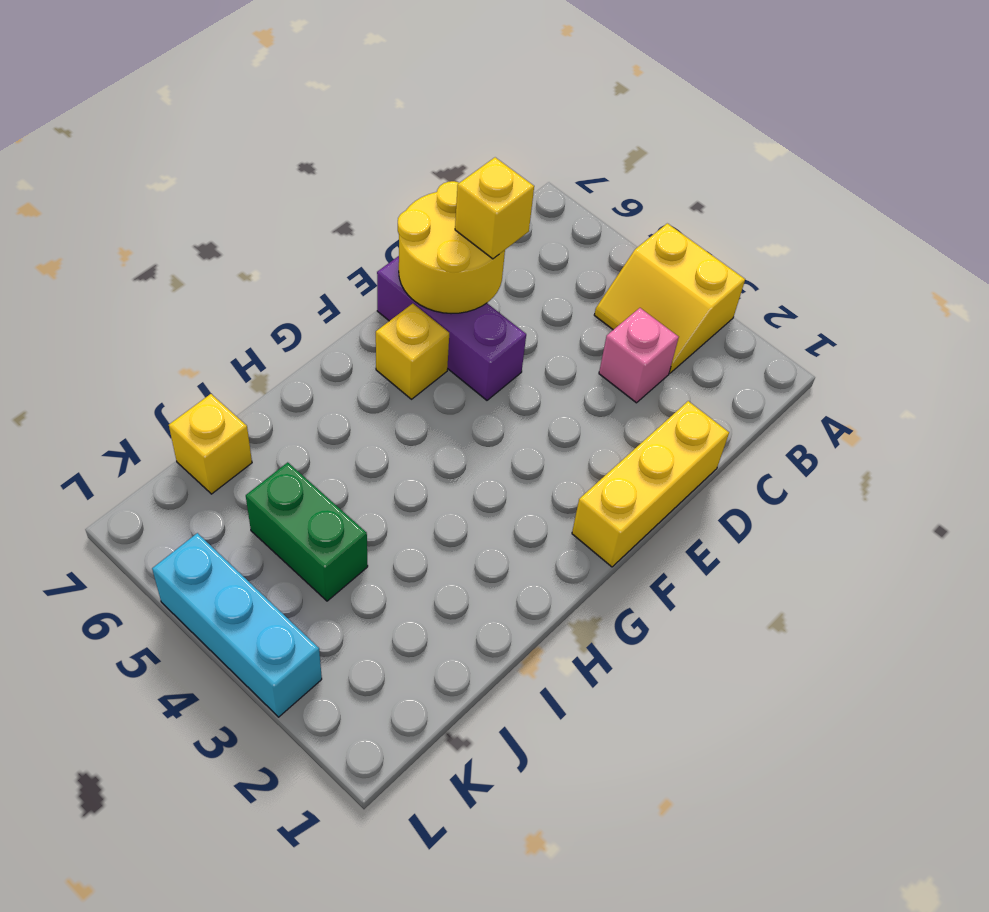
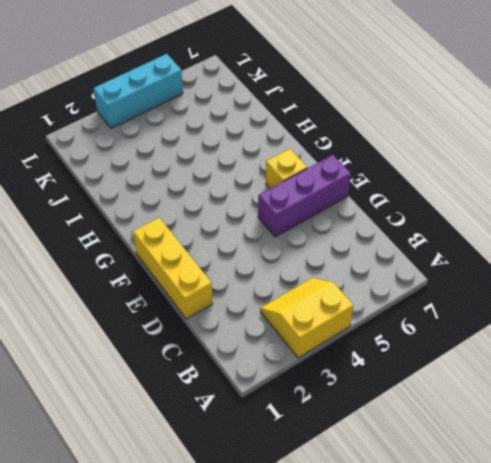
none -> pink brick C3 level 1
none -> green brick J4:J5 level 1

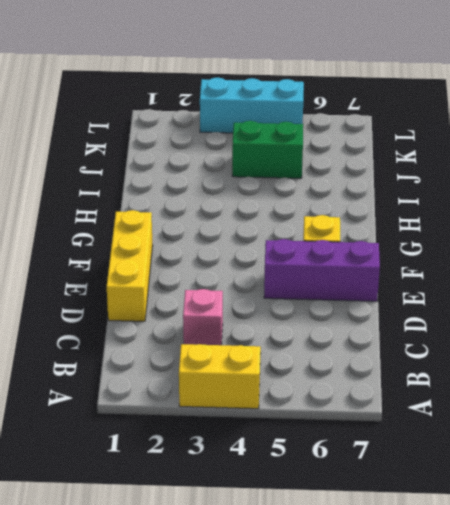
none -> yellow brick J7 level 1
none -> yellow round brick D6:E7 level 2

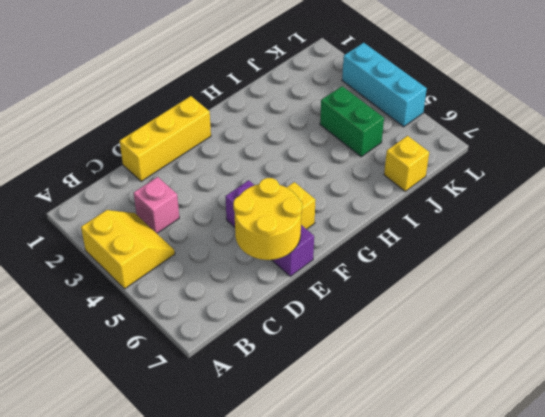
none -> yellow brick D6 level 3

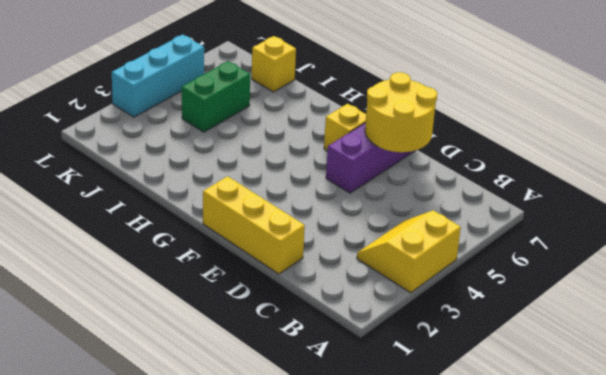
none -> pink brick C3 level 1
none -> yellow brick D6 level 3

